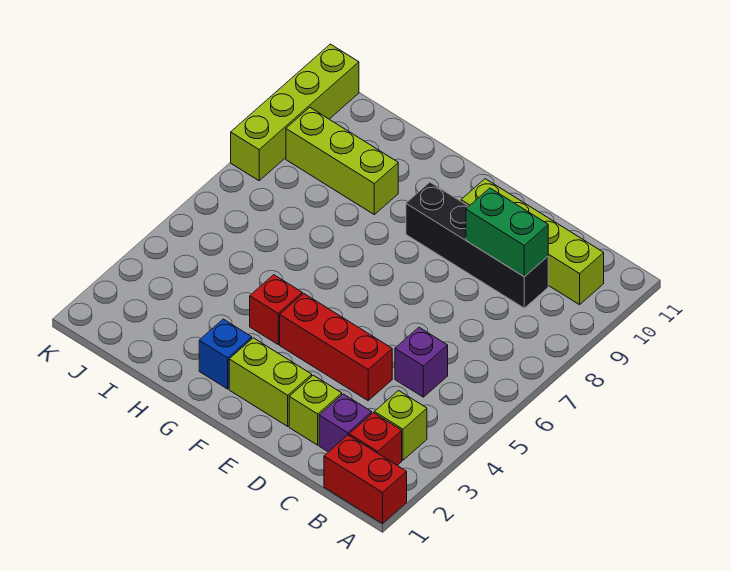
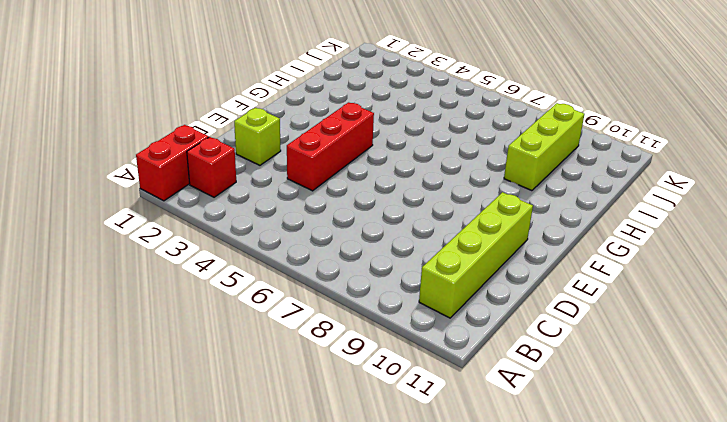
none -> lime brick B3 level 1
none -> purple brick C2 level 1
none -> purple brick C5 level 1

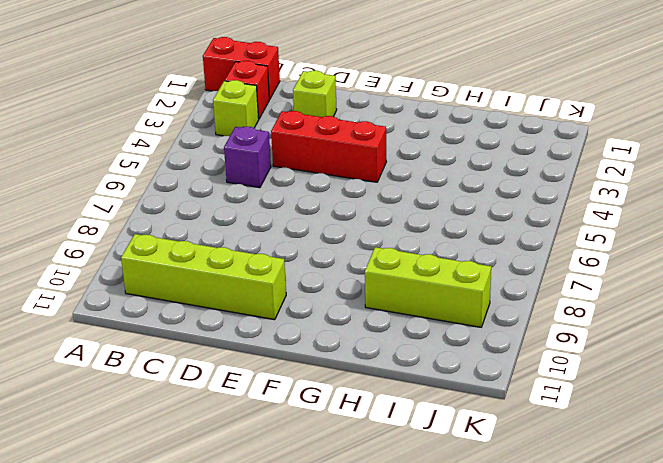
none -> purple brick C2 level 1
none -> black brick C9:F9 level 1
none -> lime brick E2:F2 level 1

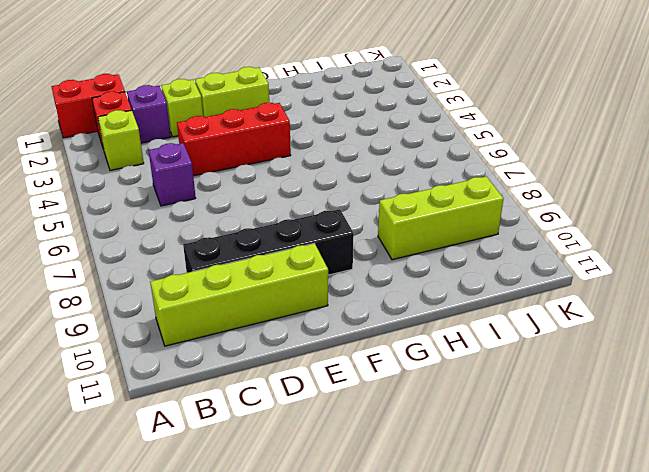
none -> blue brick G2 level 1
none -> red brick G4 level 1
none -> lime brick K8:K11 level 1

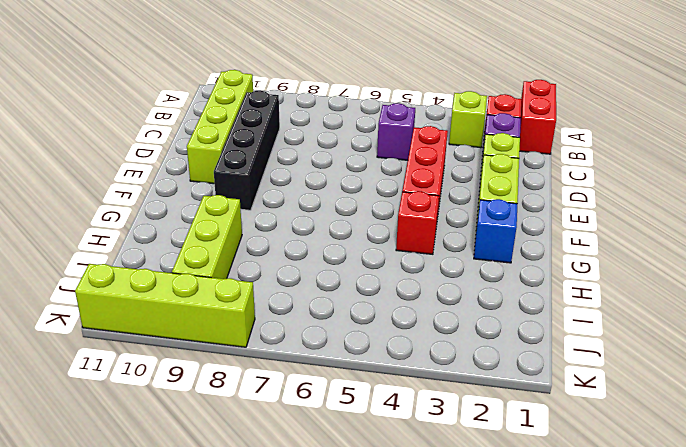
none -> green brick C9:D9 level 2

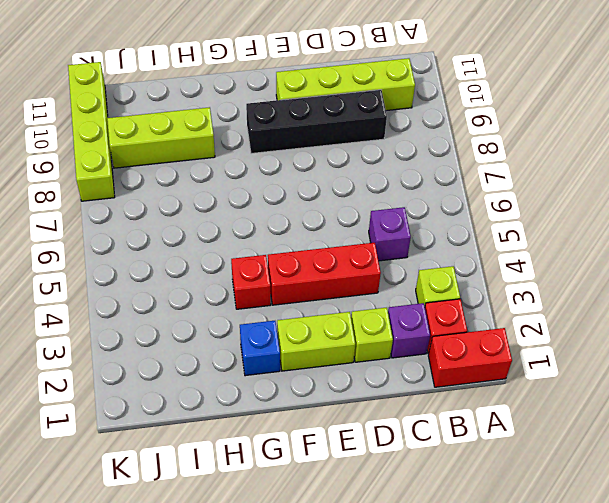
none -> green brick C9:D9 level 2

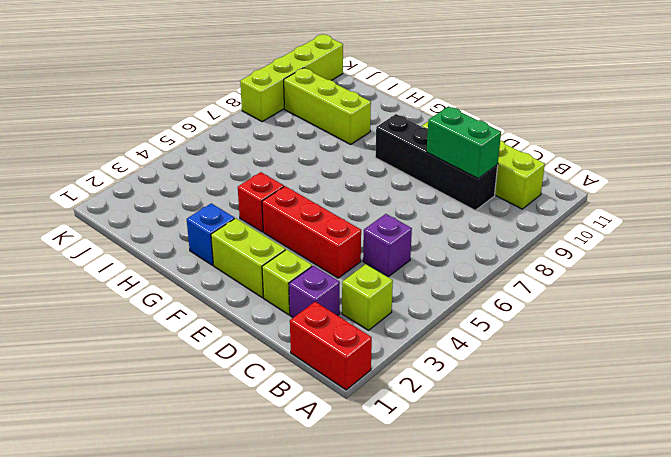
none -> red brick B2 level 1

